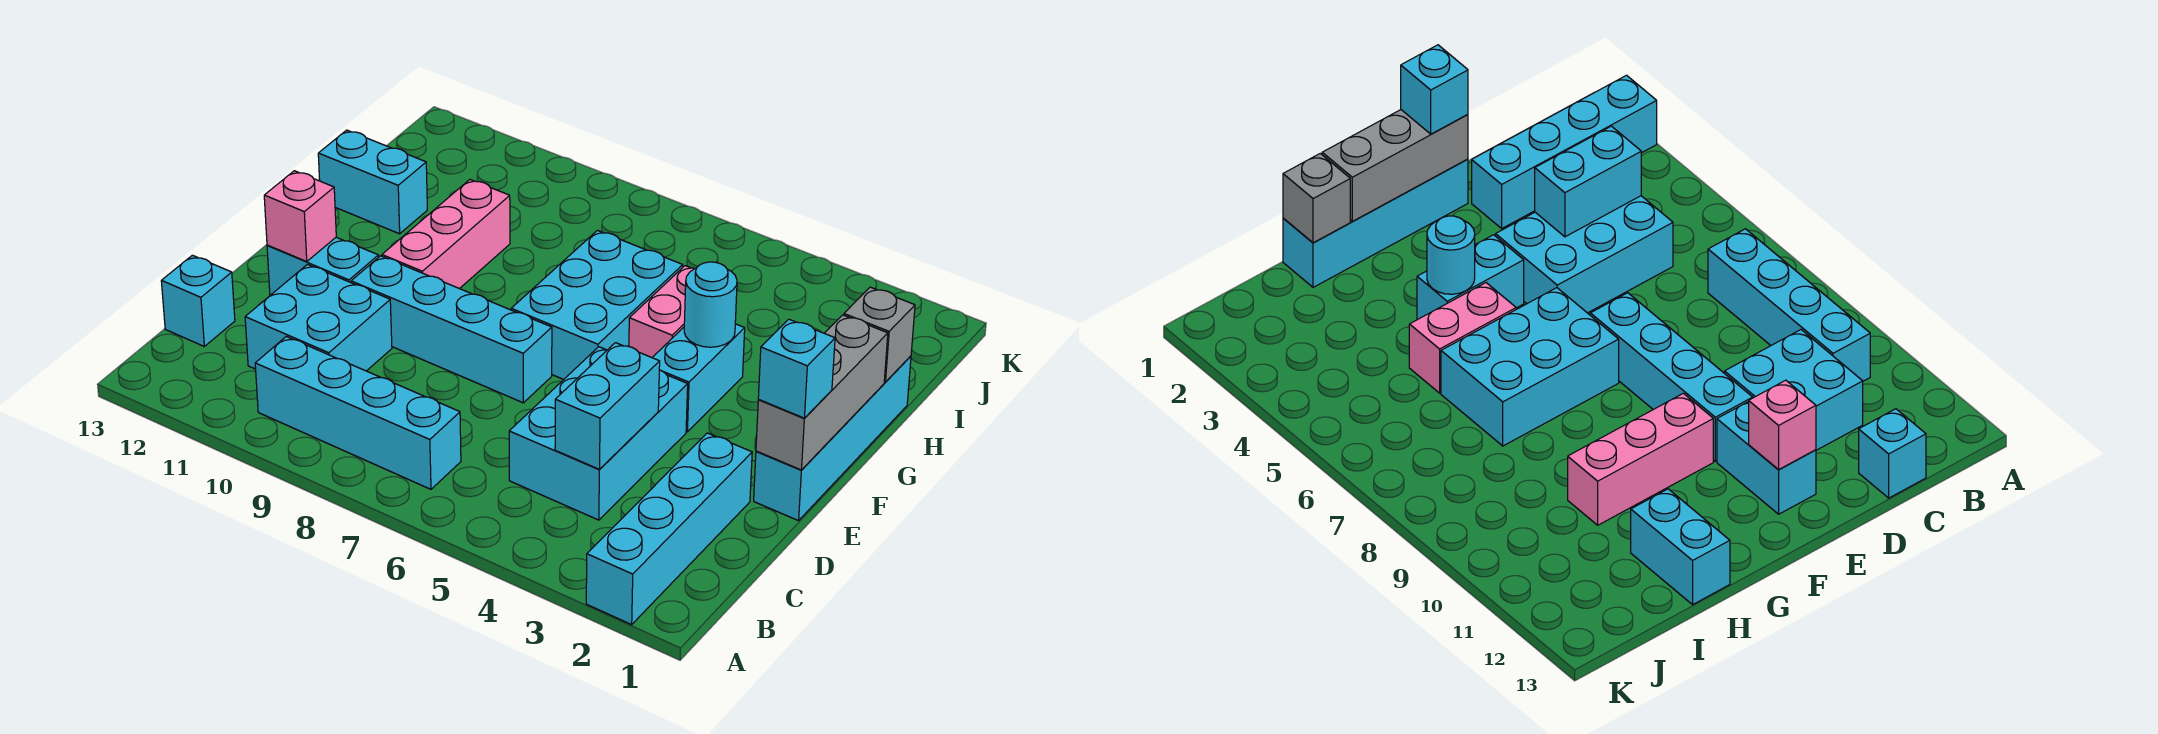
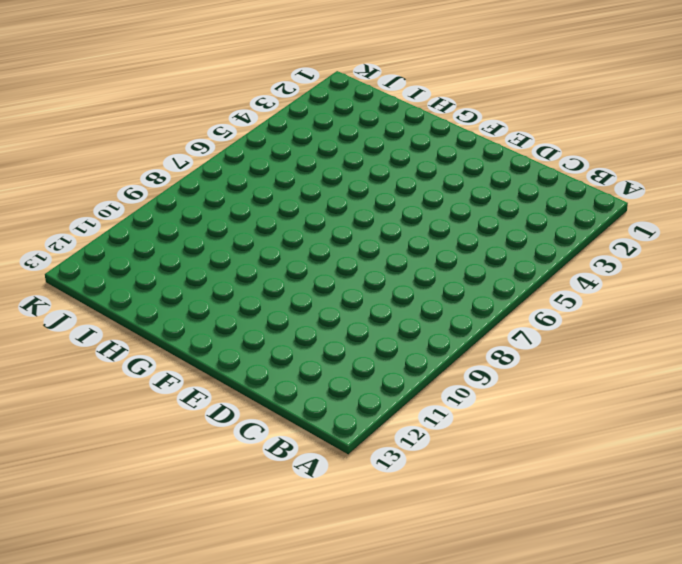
none -> cyan brick A2:D2 level 1
none -> cyan brick B7:B10 level 1
none -> cyan brick C4:E5 level 1

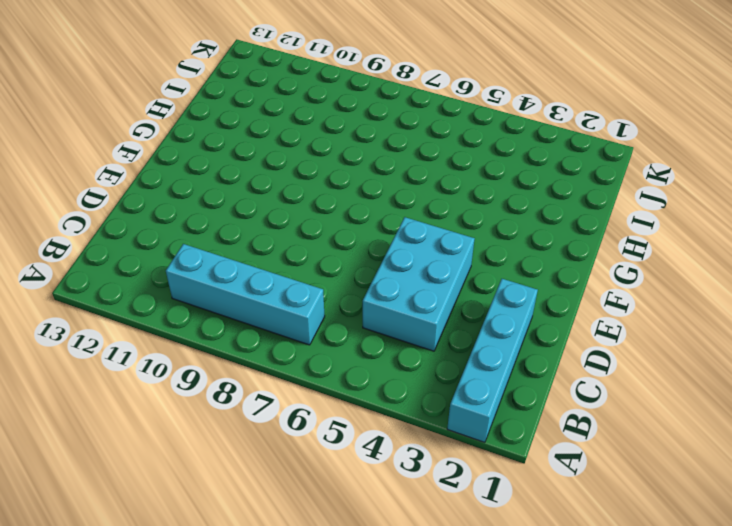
none -> cyan brick C10:D11 level 1
none -> cyan brick C13 level 1
none -> cyan brick E1:H1 level 1

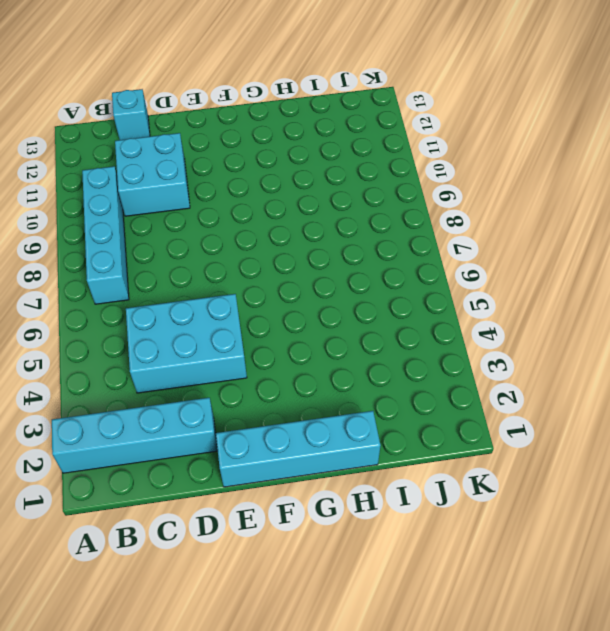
none -> cyan brick E7:E10 level 1
none -> cyan brick E11:E12 level 1
none -> cyan brick F4:G4 level 1

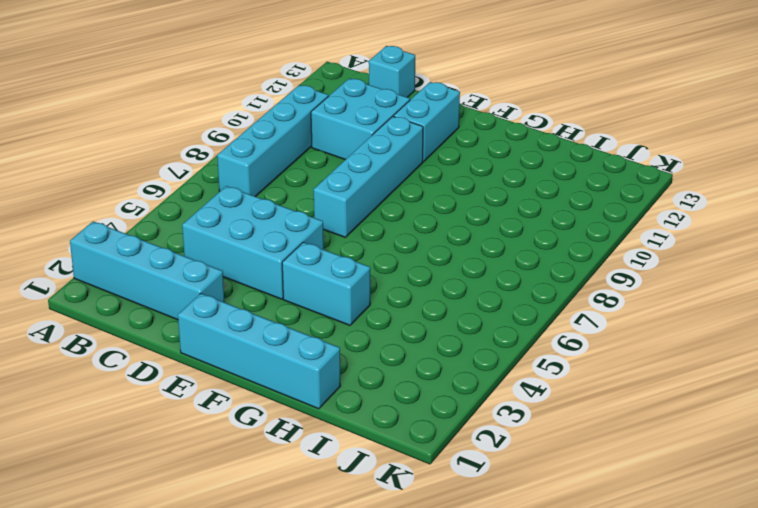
none -> cyan brick F6:H7 level 1
none -> pink brick F10:H10 level 1
none -> pink brick G5:H5 level 1

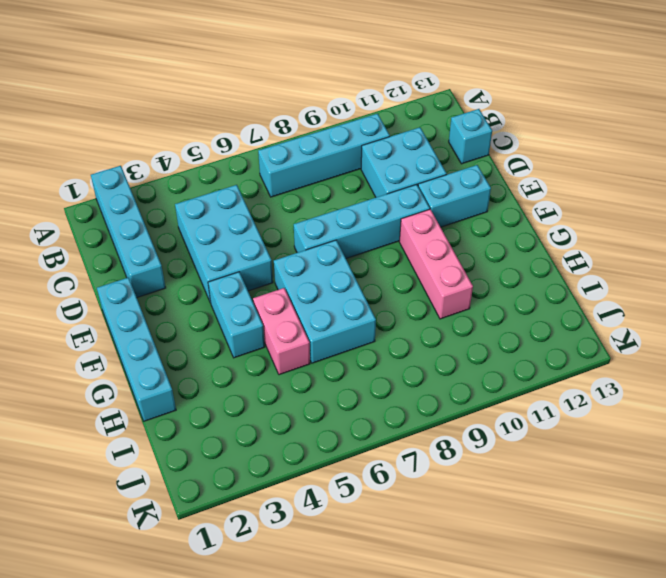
none -> cyan brick H12:H13 level 1
none -> cyan brick C4:D4 level 2
none -> grey brick E1:G1 level 2

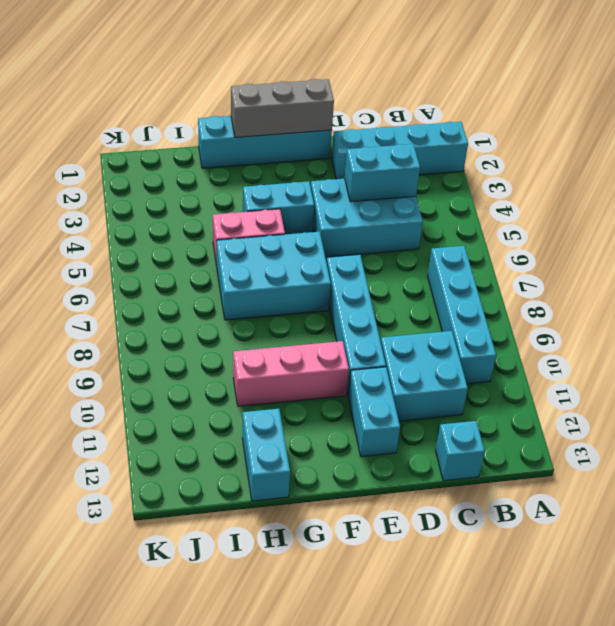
none -> pink brick E12 level 2
none -> cyan round brick G4 level 2
none -> grey brick H1 level 2

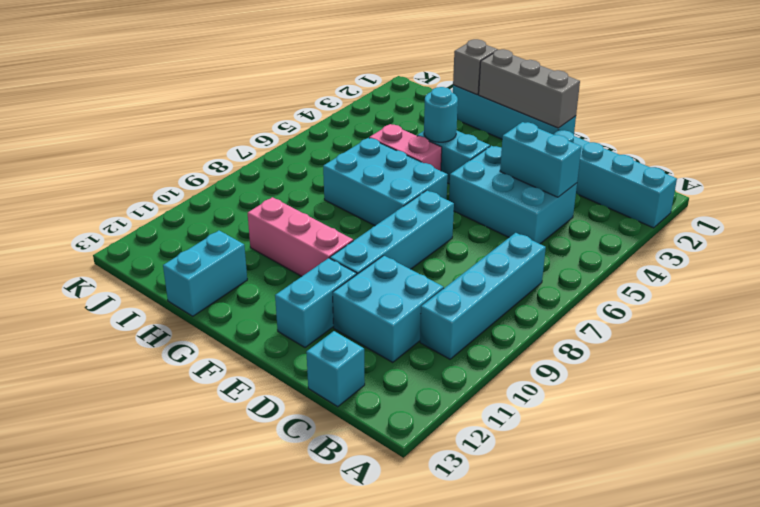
none -> pink brick E12 level 2
none -> cyan brick E1 level 3

